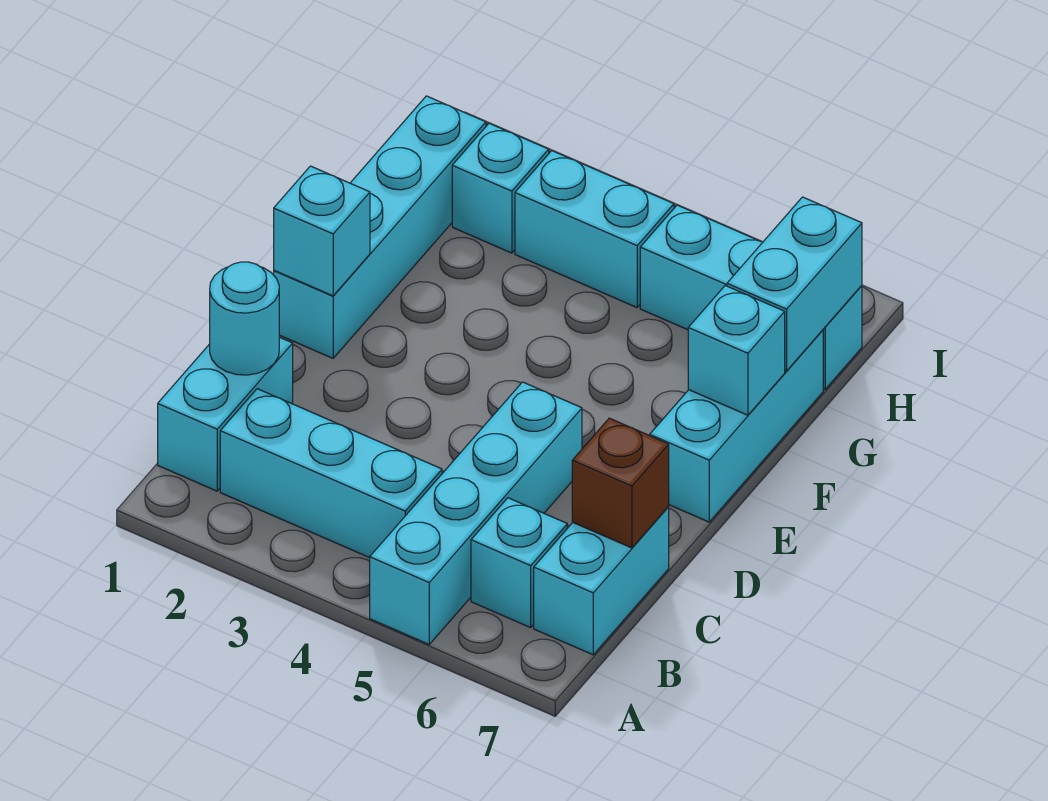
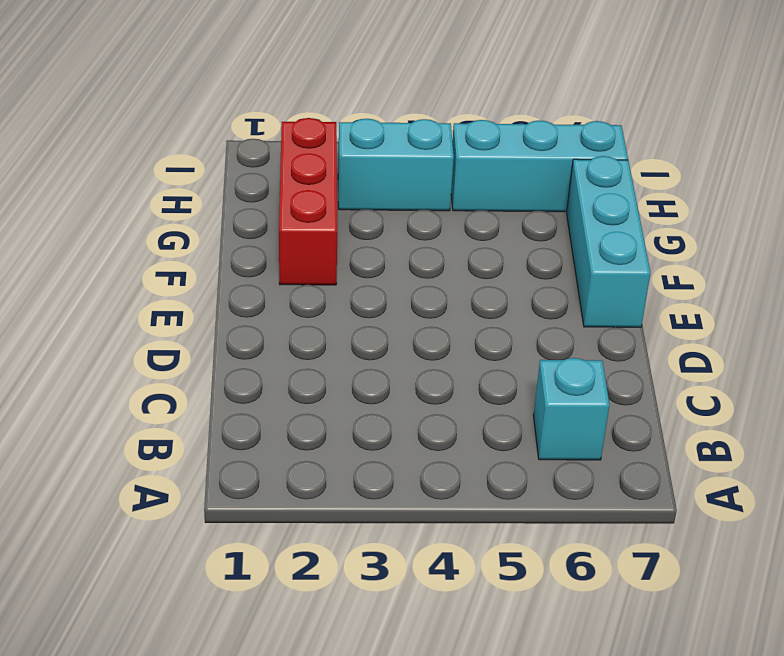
red brick F2:H2 level 1 -> cyan brick H2 level 1
none -> cyan brick A5:D5 level 1
none -> cyan brick B1:C1 level 1
none -> cyan brick B2:B4 level 1

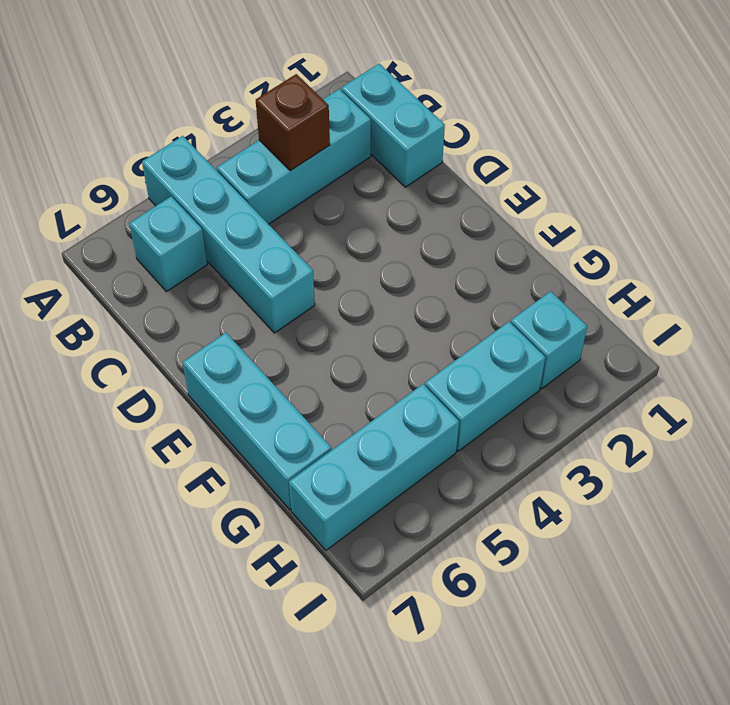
brown brick B3 level 2 -> brown brick C7 level 2
none -> cyan brick B7:C7 level 1
none -> cyan brick E1:H1 level 1
none -> cyan round brick C1 level 2

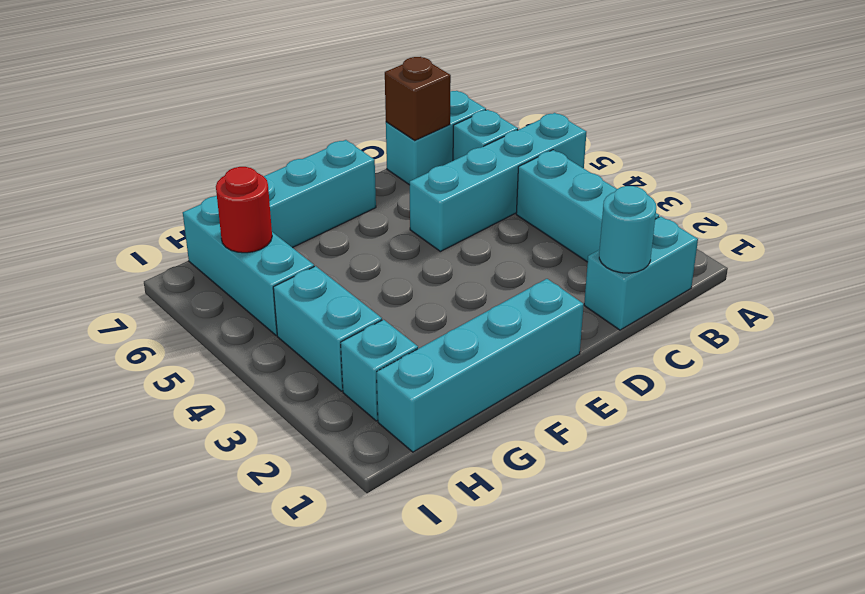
red round brick H6 level 2 -> none
none -> cyan brick E1 level 2
none -> cyan brick F7 level 2
none -> cyan brick G7:H7 level 2

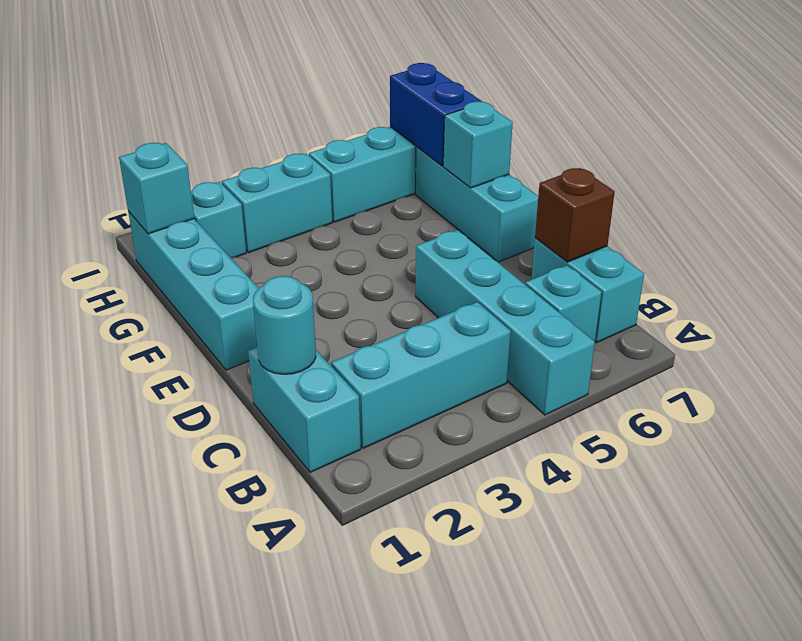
blue brick G7:H7 level 2 -> cyan brick G7:H7 level 2
cyan brick H1 level 2 -> cyan brick E1 level 2

